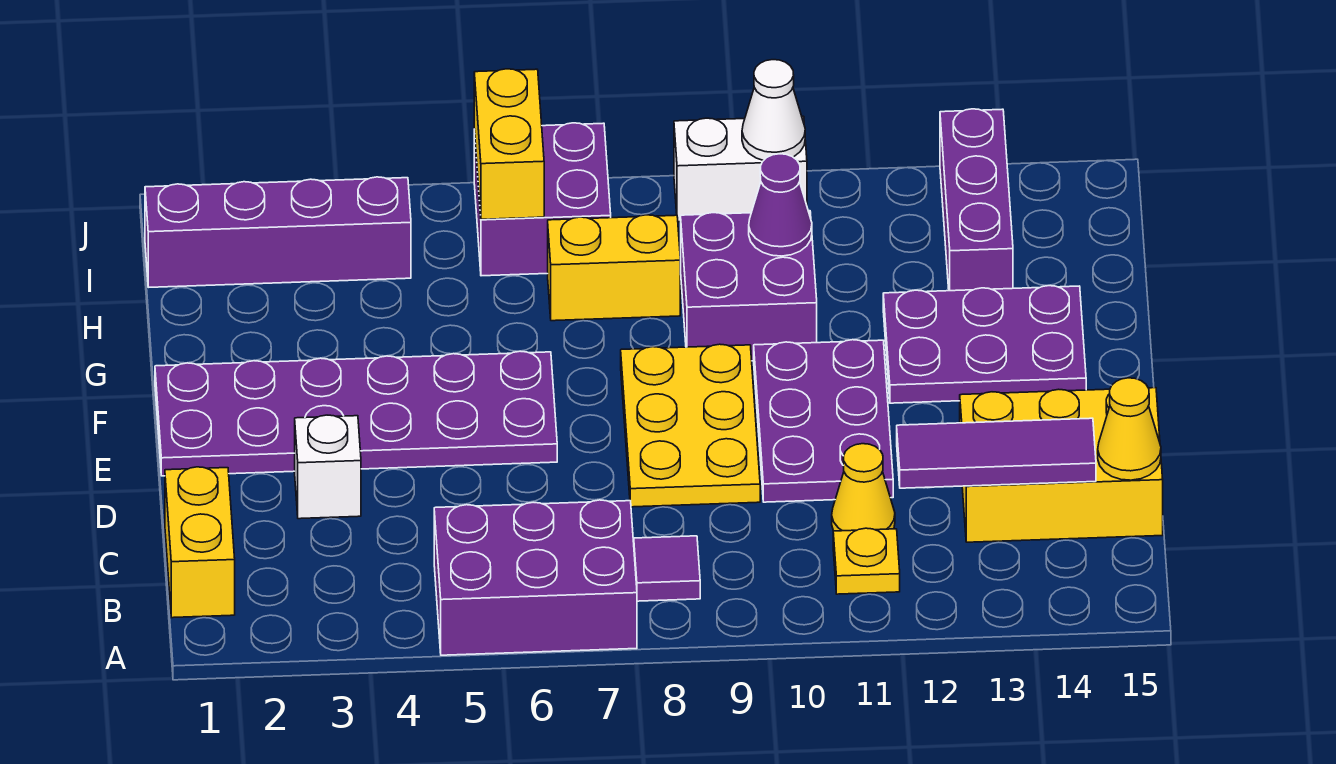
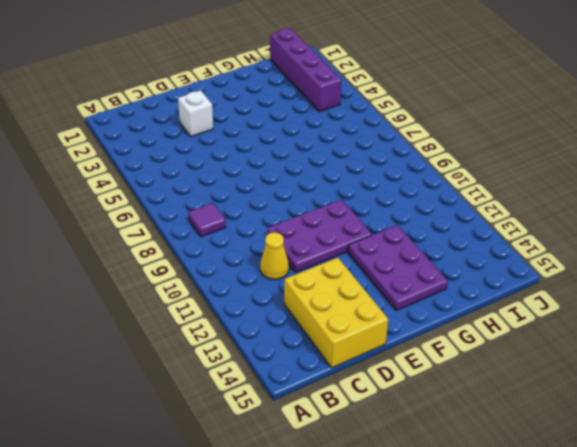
none -> purple brick A5:B7 level 1
none -> yellow brick B1:C1 level 1
none -> yellow plate B11 level 1

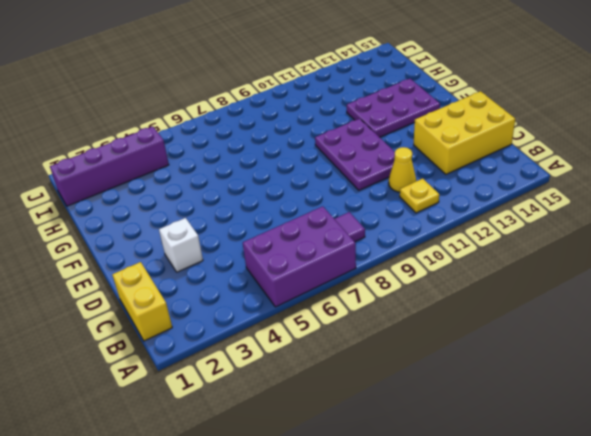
none -> yellow plate D8:F9 level 1
none -> purple plate E1:F6 level 1
none -> purple brick G9:H10 level 1

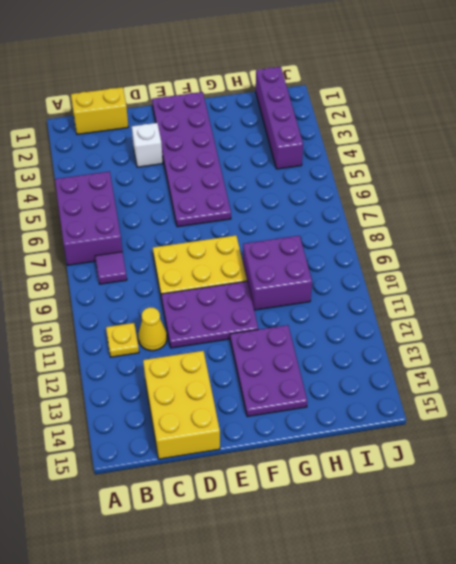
none -> yellow brick H7:H8 level 1
none -> purple brick H13:J13 level 1
none -> purple brick I6:J7 level 1

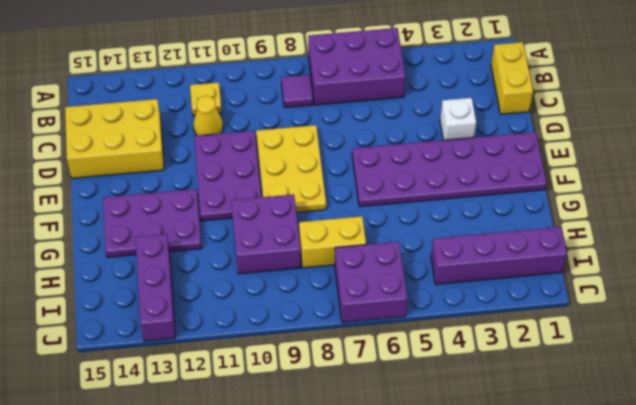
none -> white brick J9:J10 level 1
none -> purple tile C12:C14 level 2
none -> yellow cone C15 level 2

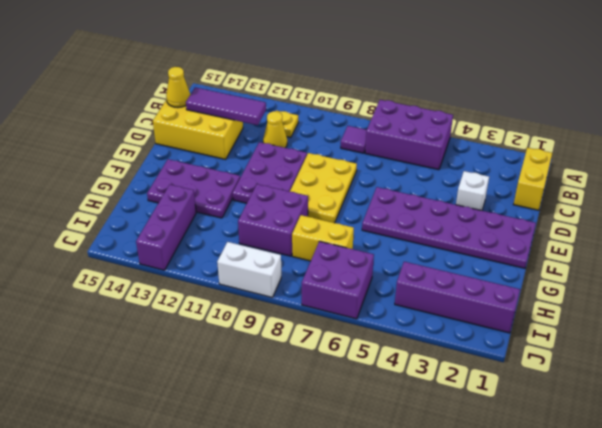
none -> purple cone H10 level 2
none -> yellow brick I6:J6 level 2
none -> white cone J10 level 2

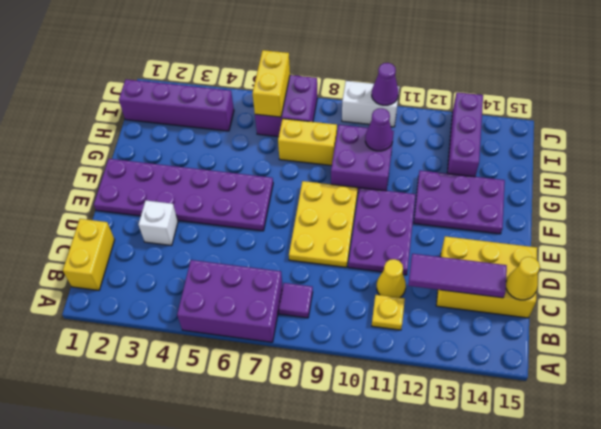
purple cone J10 level 2 -> white cone J10 level 2

